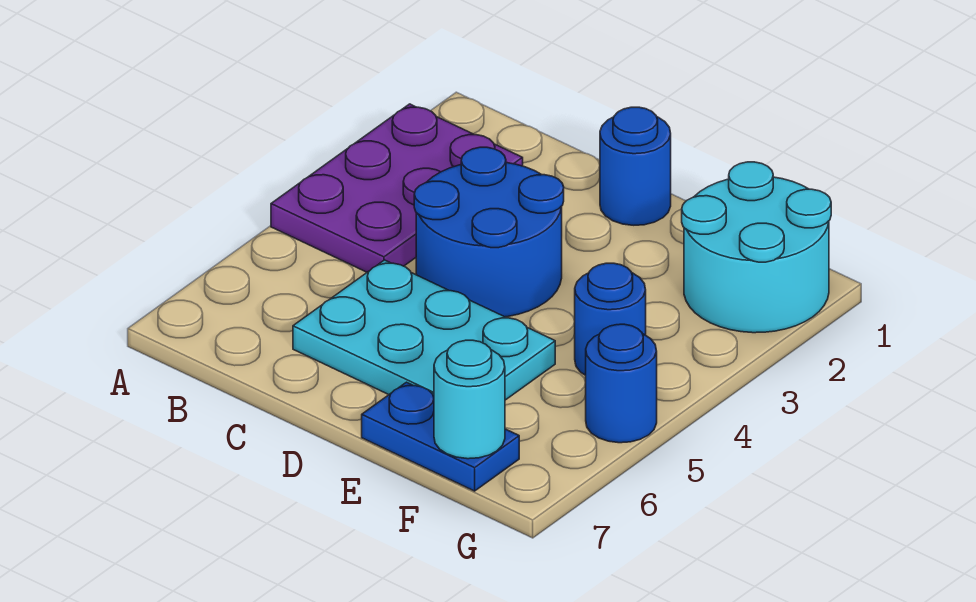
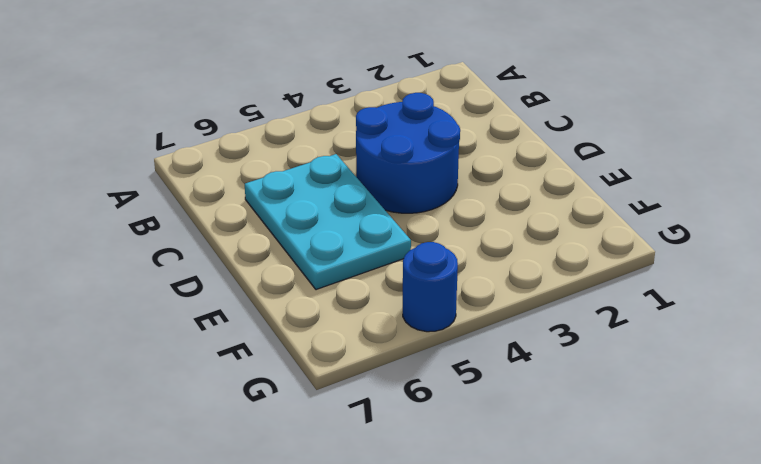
none -> purple plate A2:B4 level 1
none -> blue round brick D1 level 1

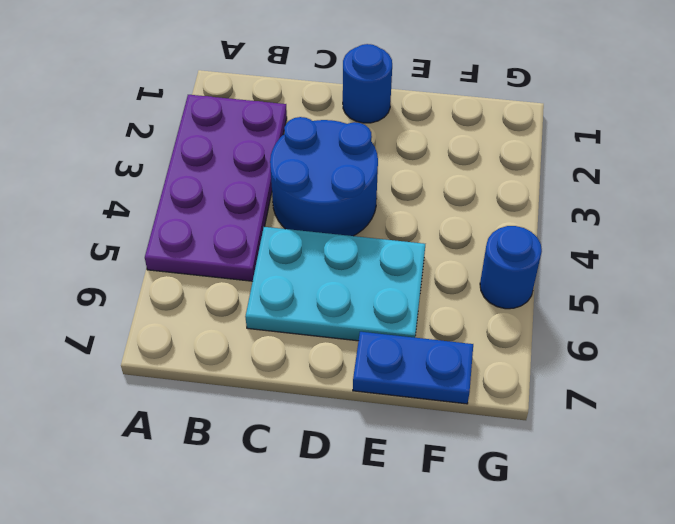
purple plate A2:B5 level 1 -> purple plate A2:B4 level 1
none -> cyan round brick F1:G2 level 1
none -> blue round brick F4 level 1

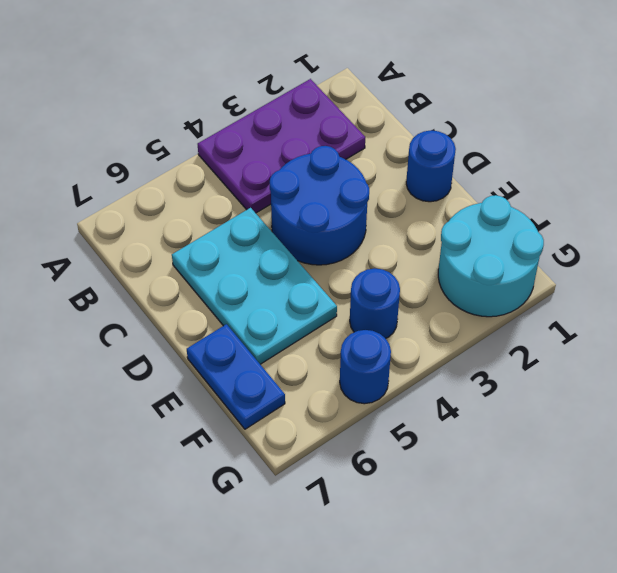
none -> cyan round brick F7 level 2

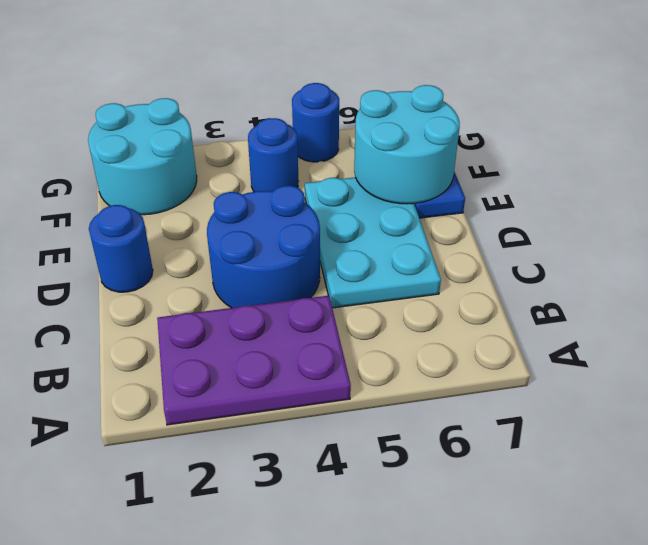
cyan round brick E6:F7 level 2 -> cyan round brick F7 level 2

